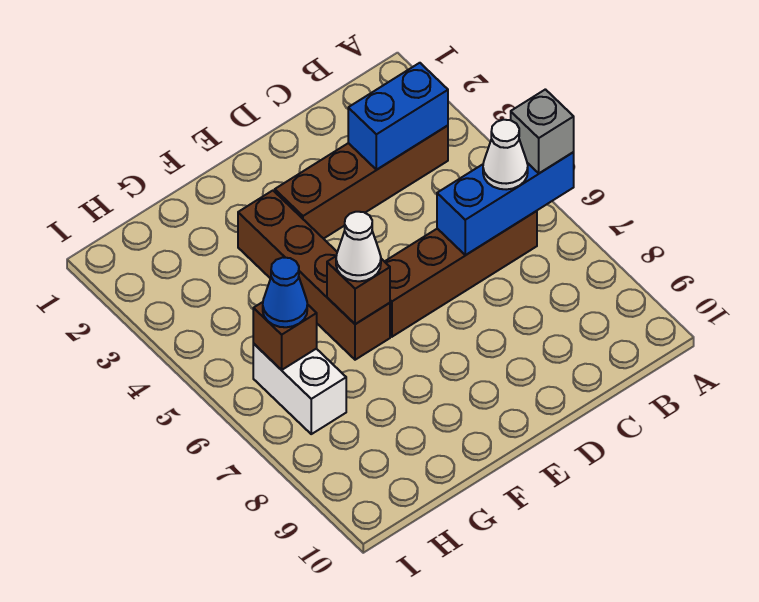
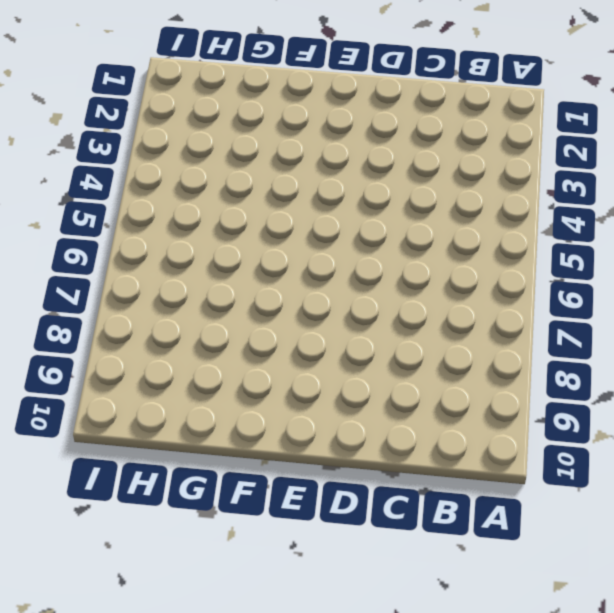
none -> brown brick B3:E3 level 1
none -> brown brick B6:E6 level 1
none -> brown brick F3:F6 level 1

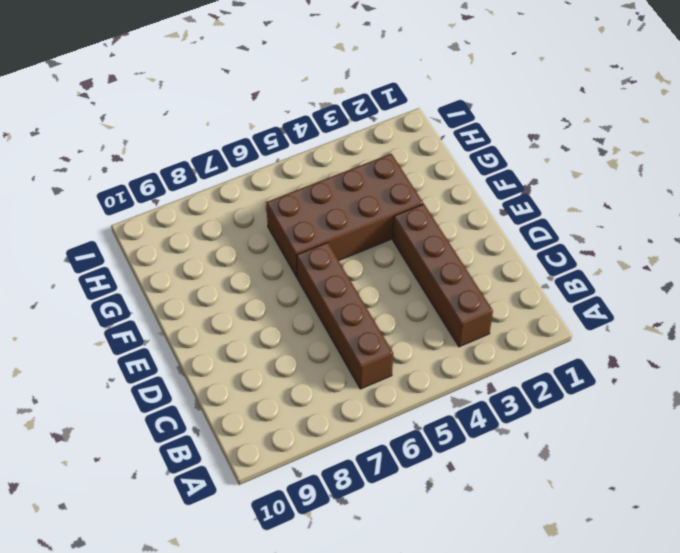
brown brick F3:G6 level 1 -> brown brick F3:F6 level 1
none -> white brick H6:H7 level 1
none -> blue brick A6:C6 level 2
none -> blue brick B3:C3 level 2

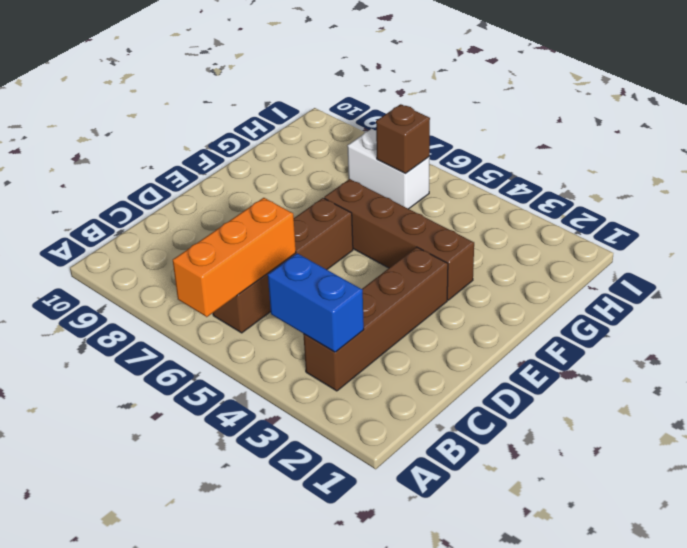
orange brick A6:C6 level 2 -> blue brick A6:C6 level 2
blue brick B3:B4 level 2 -> blue brick B3:C3 level 2
none -> brown brick F6 level 2
none -> grey brick A6 level 3
none -> white cone B6 level 3

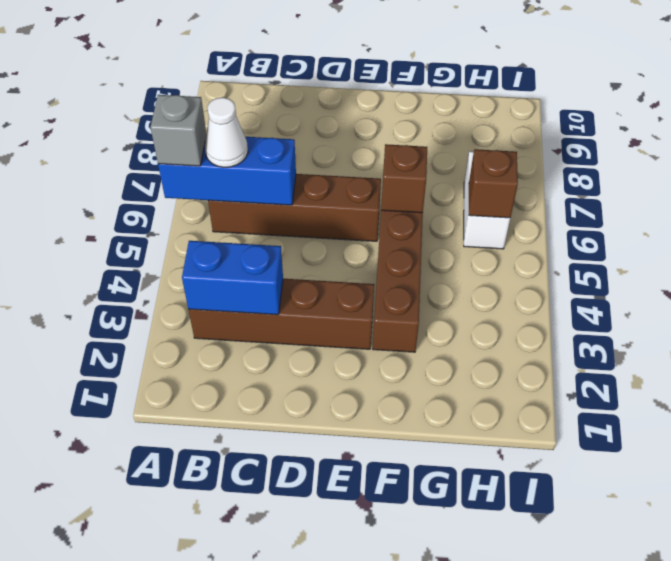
none -> white cone F6 level 3
none -> blue cone H6 level 3

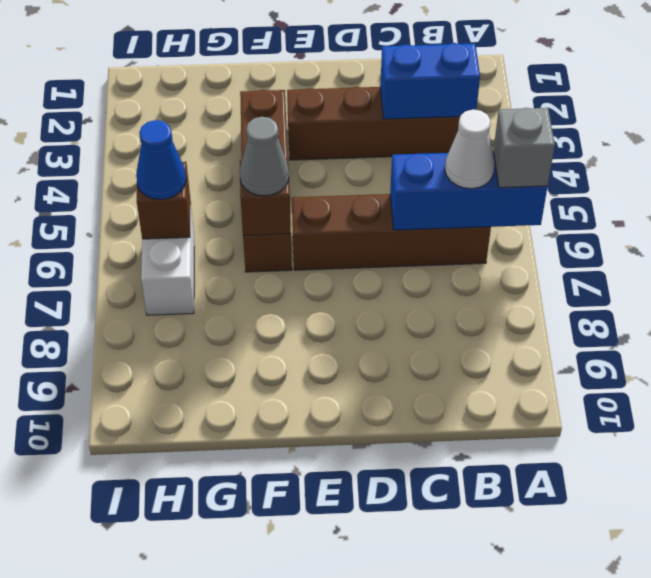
grey cone F6 level 3 -> white cone F6 level 3

